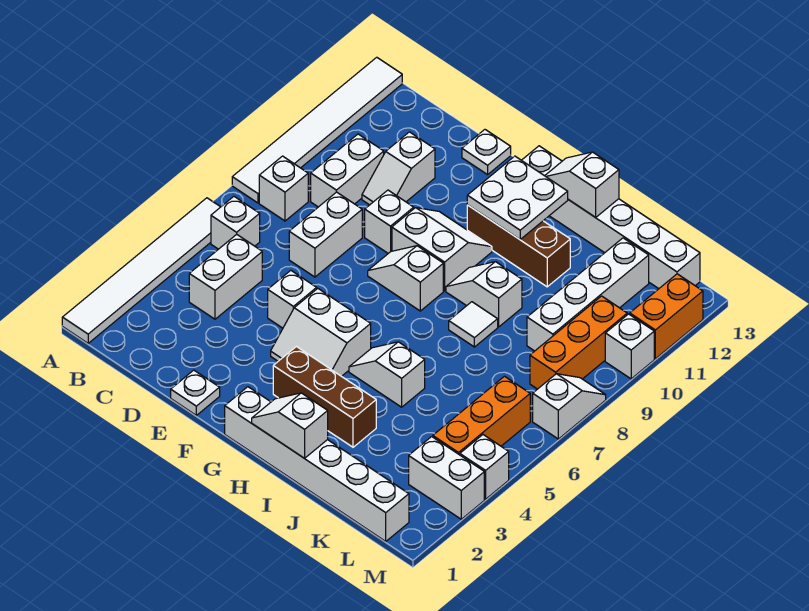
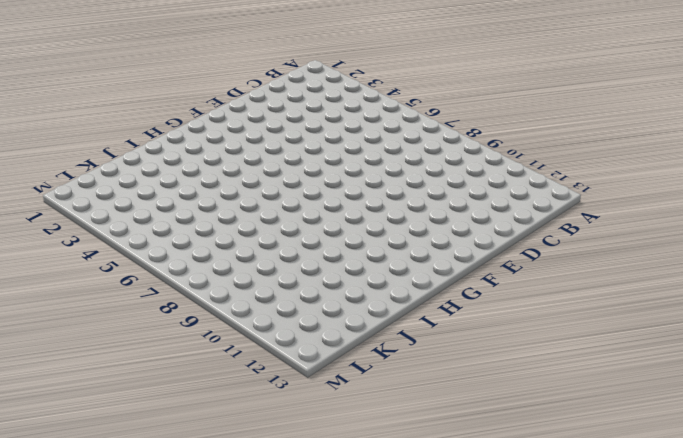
none -> white tile A1:A6 level 1
none -> white tile A8:A13 level 1
none -> white brick B6 level 1
none -> white brick B8 level 1

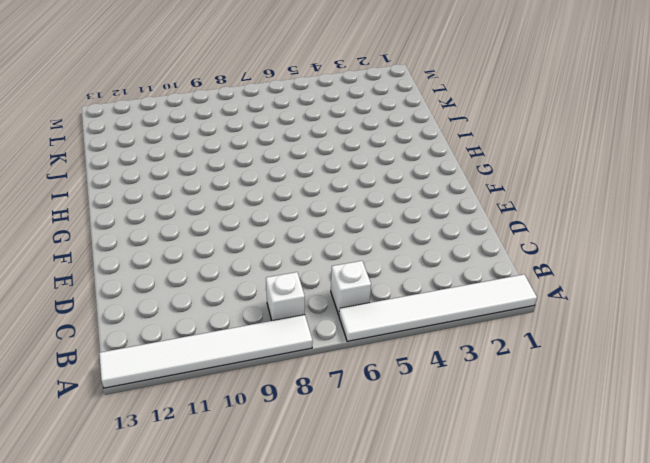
none -> white brick C4:C5 level 1
none -> white brick C9:C10 level 1
none -> white brick D7:D8 level 1
none -> white slope D10:D11 level 1 top 11

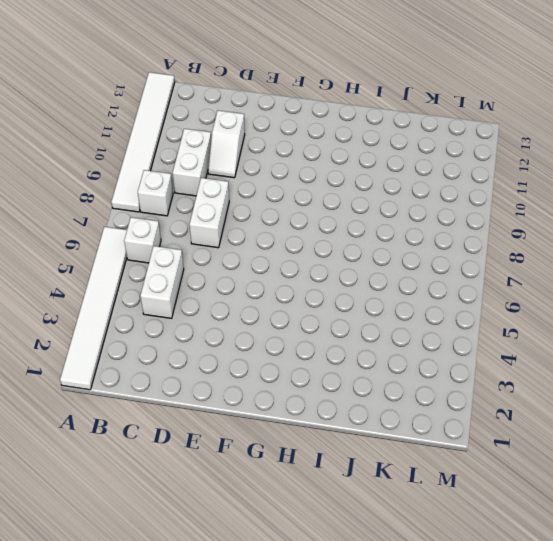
none -> white plate E1 level 1
none -> white brick E5 level 1
none -> white brick E9 level 1
none -> white plate E13 level 1

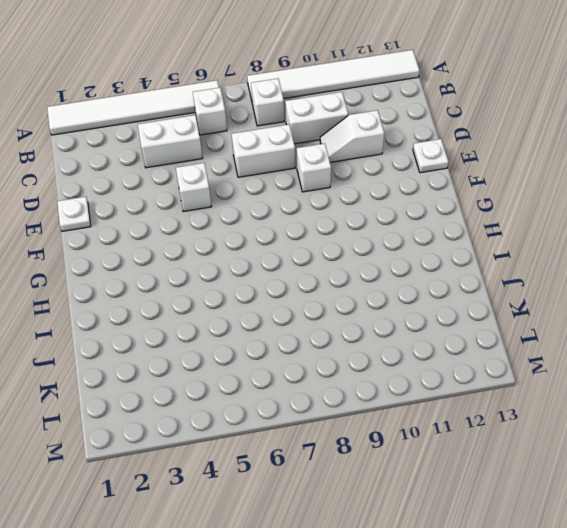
none -> white slope F4:G5 level 1 top 5
none -> white slope F8:G8 level 1 top G
none -> white slope F9:G10 level 1 top 9
none -> white brick G1:L1 level 1

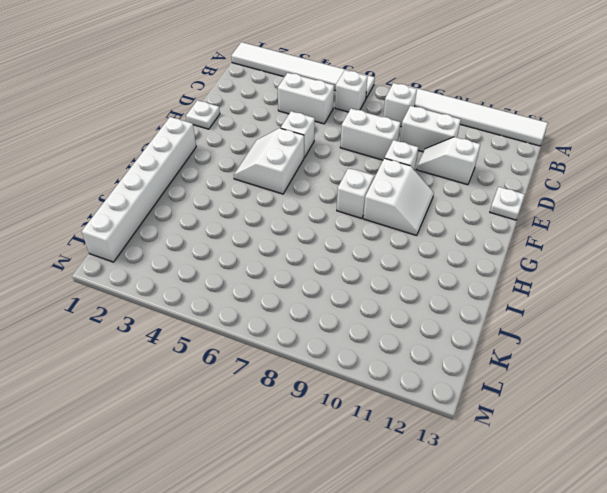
none -> brown brick G3:I3 level 1
none -> brown brick G11:I11 level 1
none -> white brick G13:L13 level 1
none -> white slope H5:I5 level 1 top I

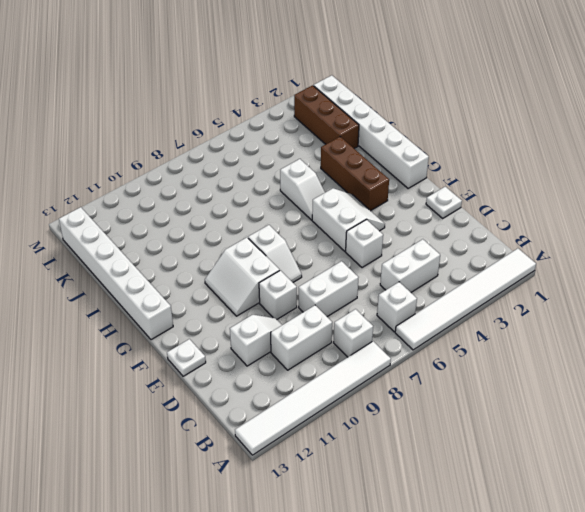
brown brick J2:L2 level 1 -> brown brick G11:I11 level 1
none -> white slope H9:I9 level 1 top I
none -> white tile I8 level 1
none -> white brick K9:K12 level 1
none -> white brick L3:M3 level 1

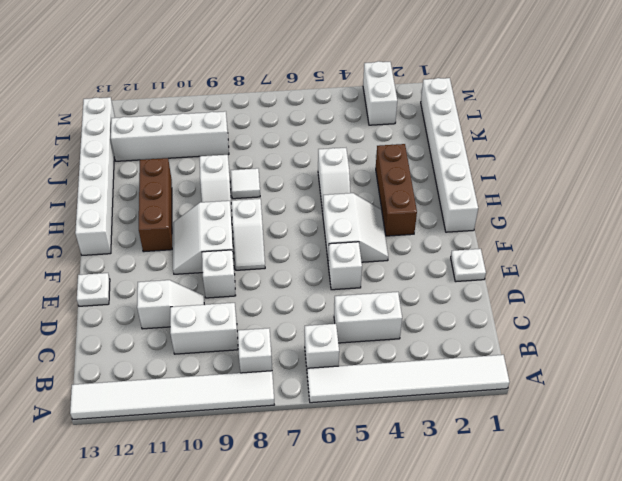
none -> white brick D7:D8 level 1
none -> orange brick L4:L6 level 1
none -> orange brick L8:L10 level 1
none -> white brick M4 level 1

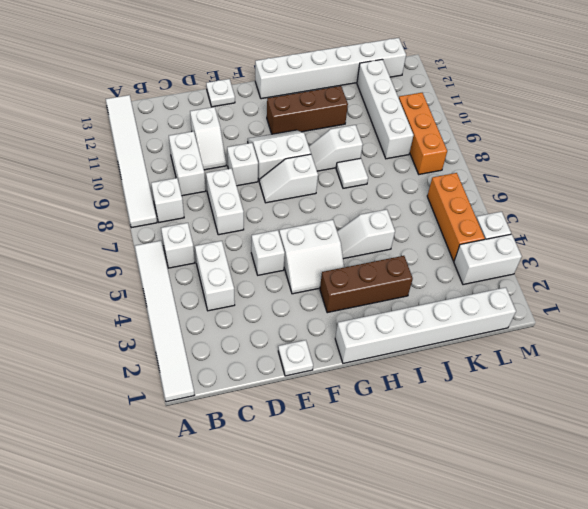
none -> white slope M7:M8 level 1 top 7
none -> white brick M10 level 1
none -> orange brick M11:M12 level 1
none -> white plate G11:H12 level 2

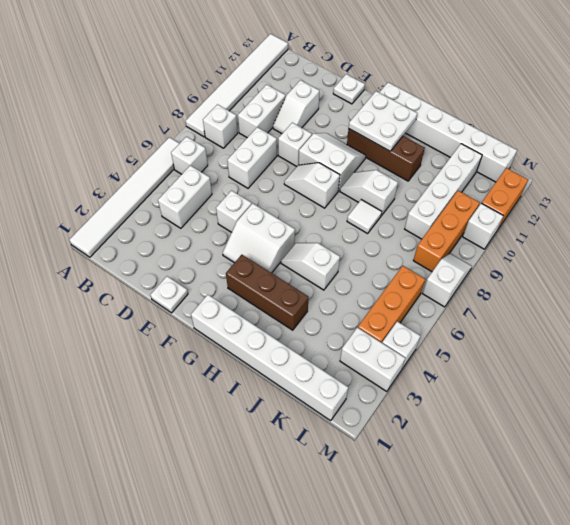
none -> white slope H1:I1 level 2 top I
none -> white slope H13:I13 level 2 top I

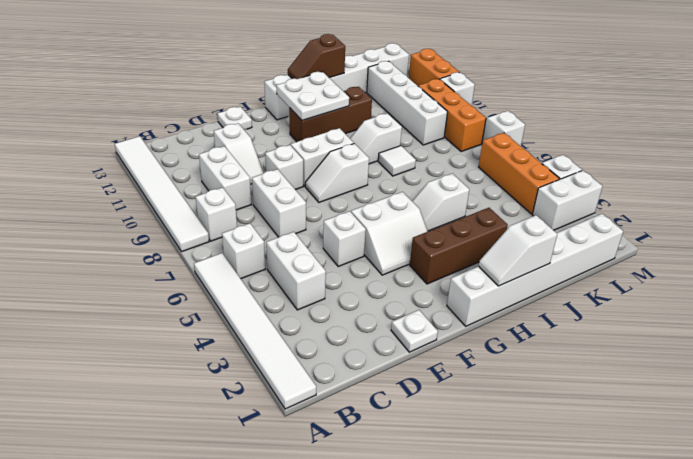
brown slope H13:I13 level 2 top I -> white slope H13:I13 level 2 top I

